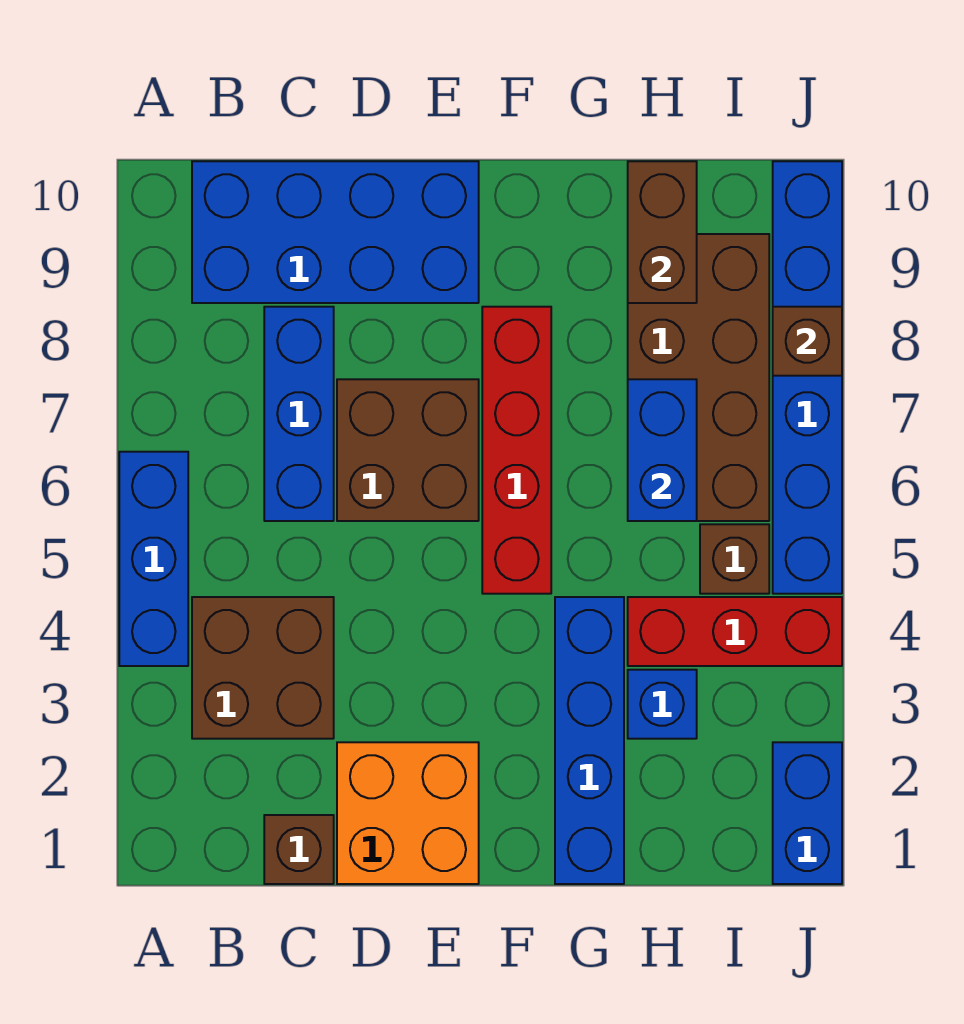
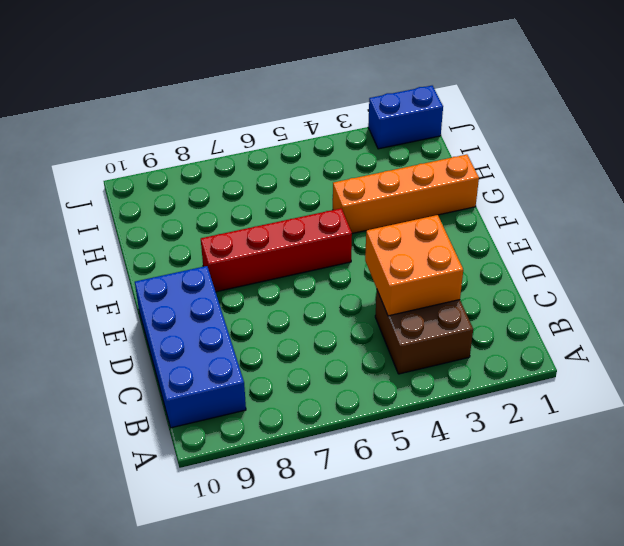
orange brick C3:D4 level 2 -> orange brick D1:E2 level 1
orange brick G1:G4 level 1 -> blue brick G1:G4 level 1
none -> blue brick A4:A6 level 1
none -> brown brick C1 level 1
none -> blue brick C6:C8 level 1

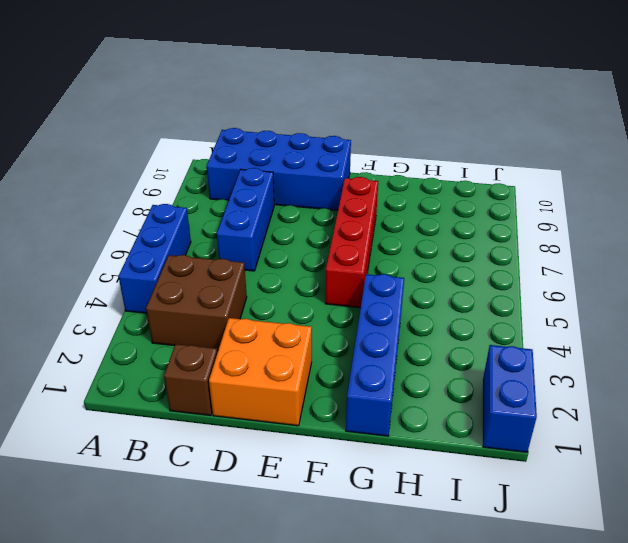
none -> brown brick D6:E7 level 1
none -> blue brick H3 level 1
none -> red brick H4:J4 level 1

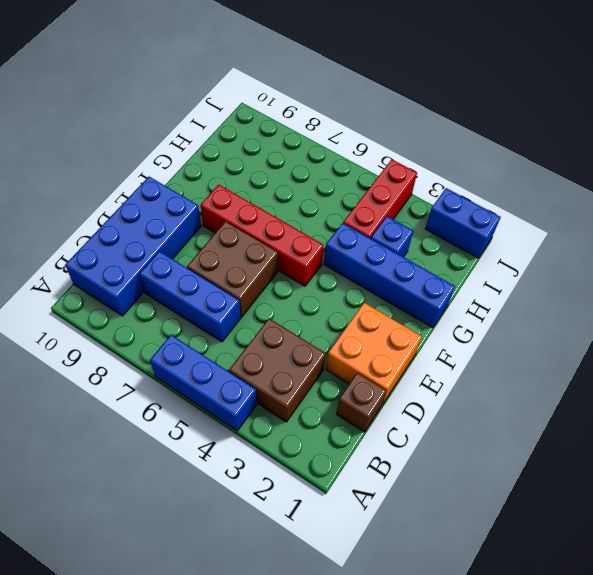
none -> brown brick H6:I9 level 1
none -> brown brick I5 level 1
none -> blue brick J5:J10 level 1

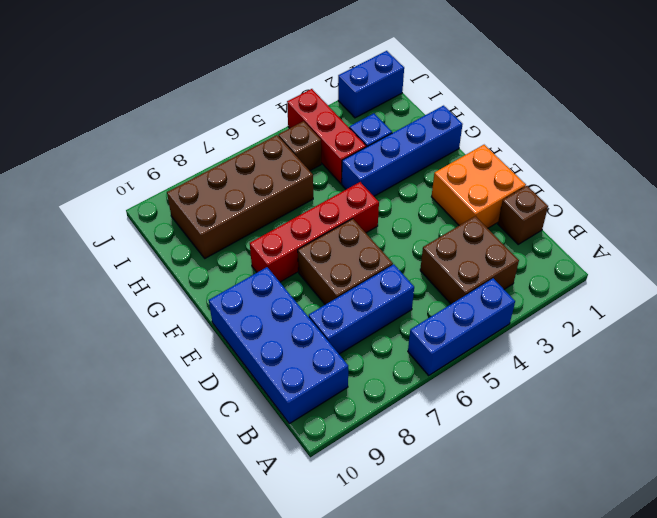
none -> blue brick J5:J10 level 1
none -> blue brick H6:H7 level 2
none -> brown brick H9:H10 level 2

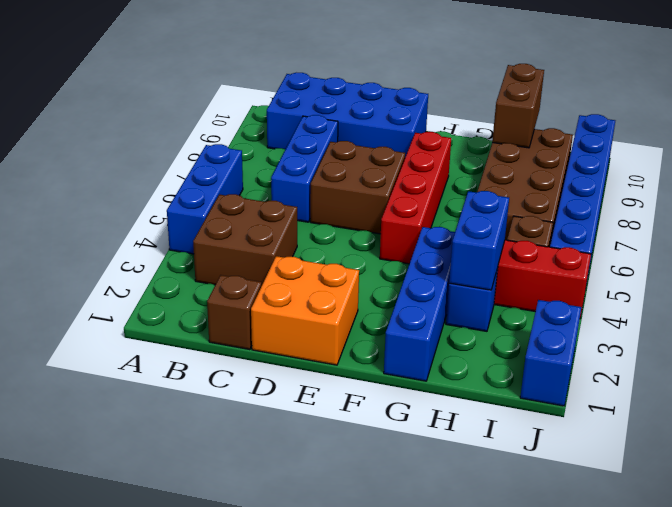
blue brick H3:H4 level 2 -> blue brick H6:H7 level 2
none -> brown brick J8 level 2

